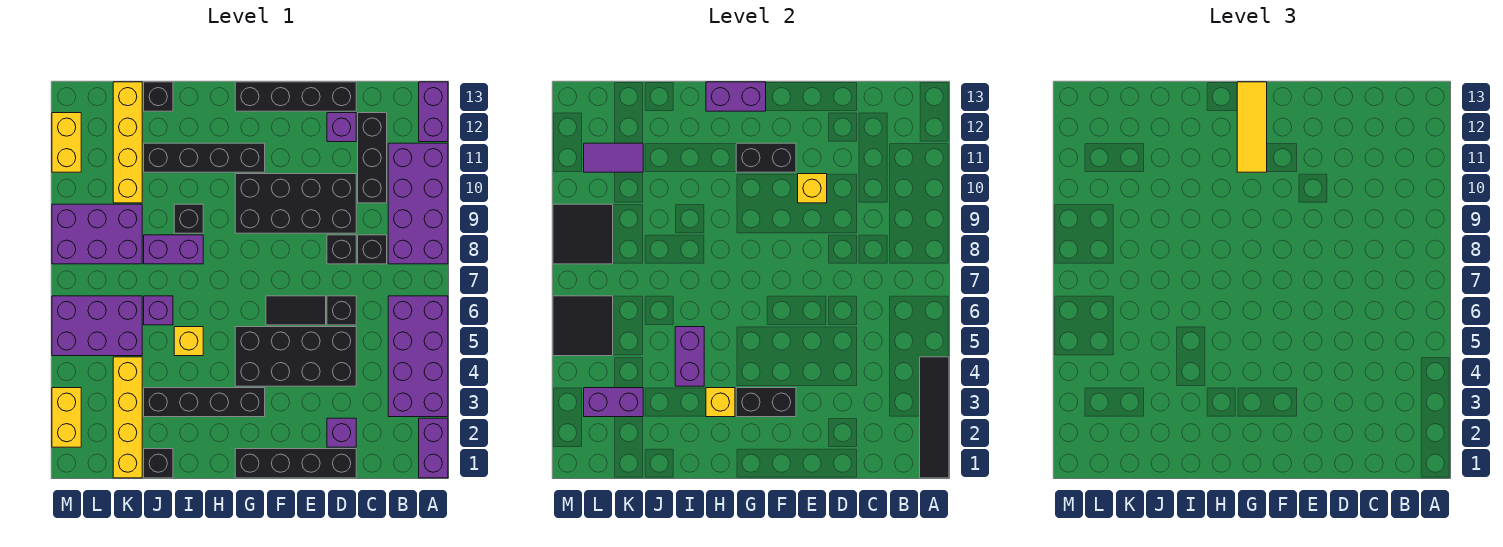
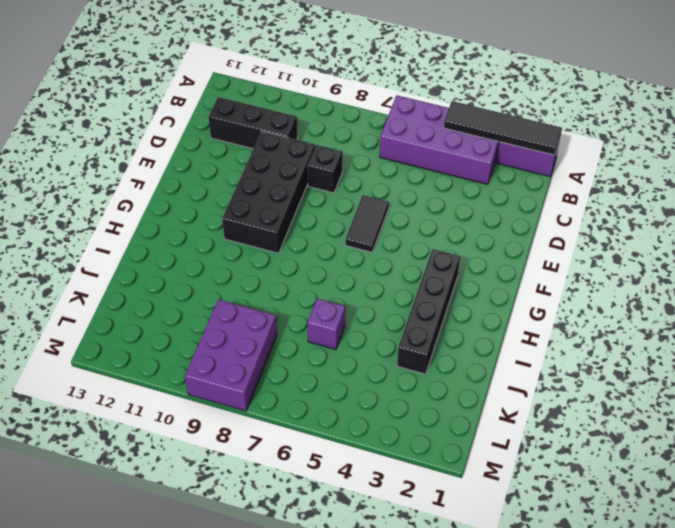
none -> purple brick A8:B11 level 1
none -> purple brick A12:A13 level 1
none -> black brick C8 level 1
none -> black brick D1:G1 level 1

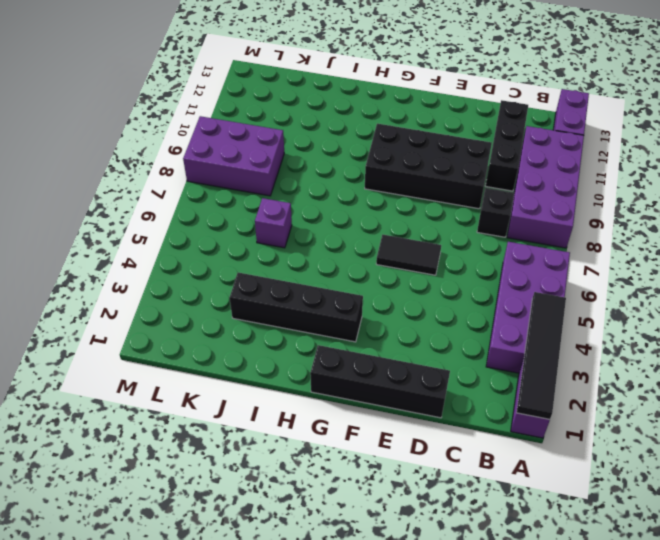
none -> purple brick D2 level 1
none -> black brick D4:G5 level 1
none -> black brick D6 level 1
none -> black brick D8 level 1

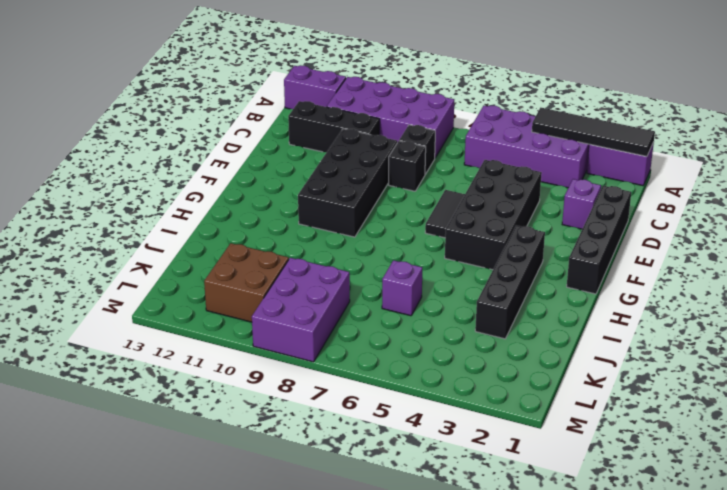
brown brick K10:L11 level 1 -> yellow brick K10:K13 level 1
none -> black brick D6 level 1
none -> purple brick D12 level 1
none -> black brick D13:G13 level 1
none -> black brick G11:J11 level 1

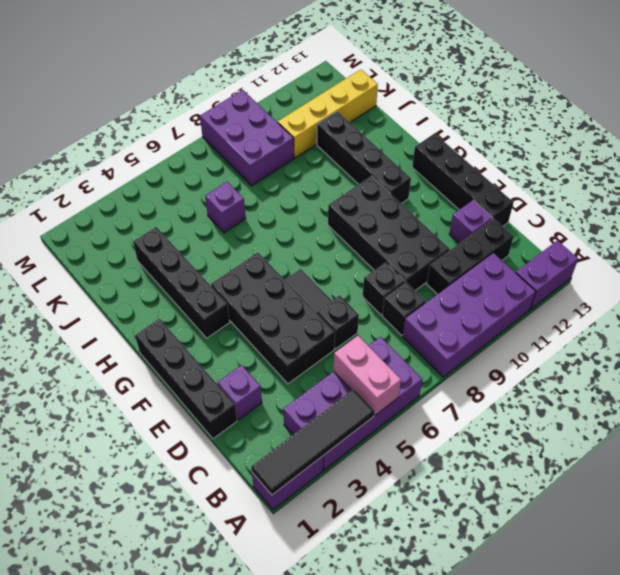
pink brick A5:B5 level 2 -> none
none -> yellow brick I5 level 1
none -> purple brick I8:J8 level 1
none -> black brick I9 level 1
none -> black brick J1 level 1

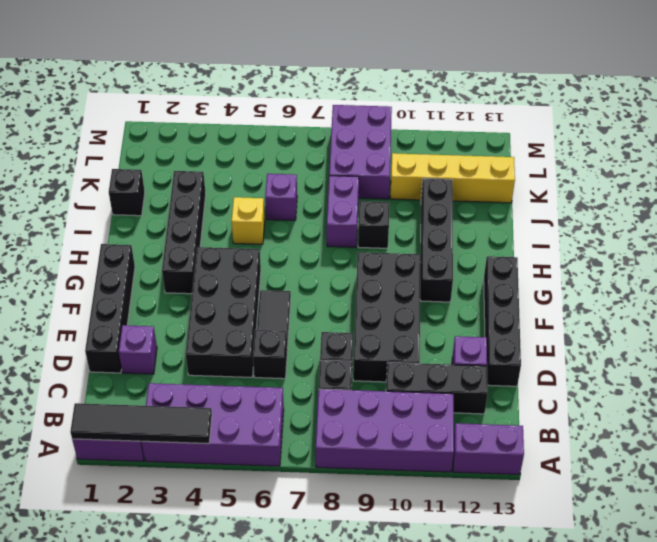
none -> black brick J13 level 1
none -> yellow brick K1:K4 level 1
none -> purple brick K5:M6 level 1
none -> yellow brick M2:M3 level 1

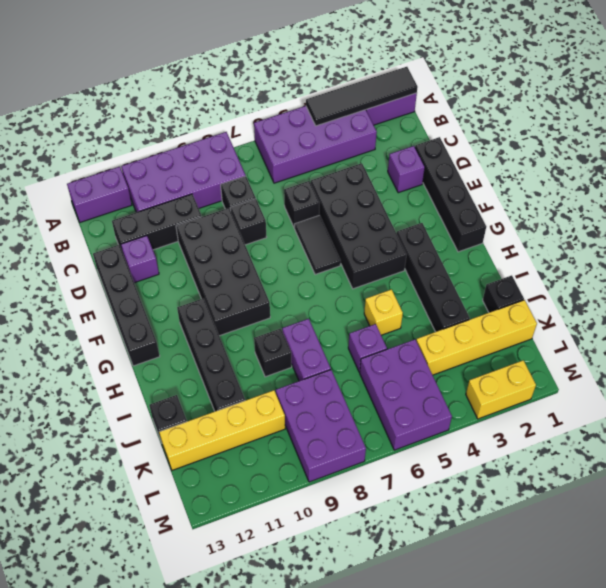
none -> yellow brick M11:M12 level 1
none -> yellow brick E10 level 2
none -> black brick F3:G3 level 2
none -> black brick F11:G11 level 2

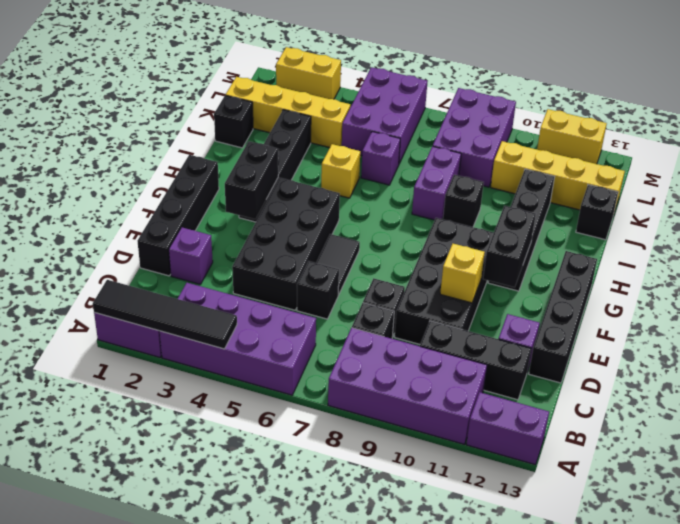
none -> purple brick G13:H13 level 2
none -> yellow brick H3 level 2
none -> purple brick I4:I5 level 2
none -> purple brick K3:L3 level 2

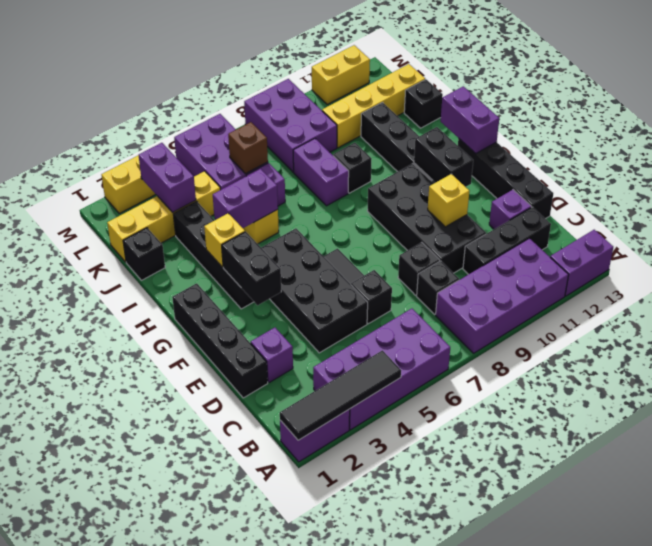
brown brick K6 level 2 -> none
none -> purple tile K11:L11 level 2
none -> black tile L5:M6 level 2
none -> black tile L8:M9 level 2
none -> yellow tile G11:G13 level 3

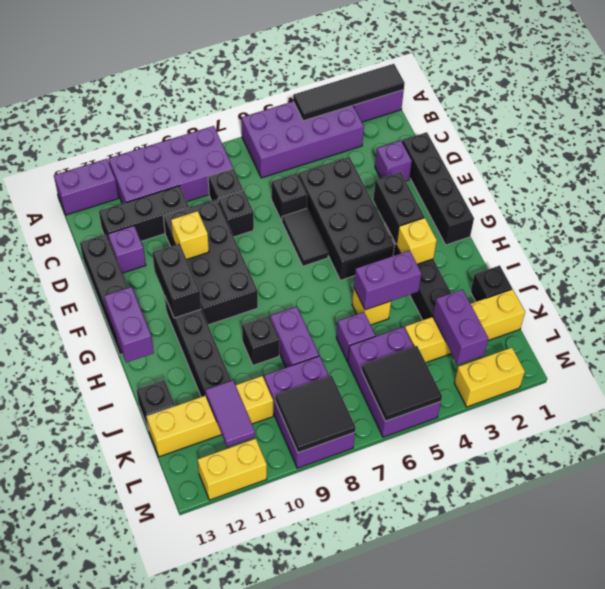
none -> yellow tile G11:G13 level 3

